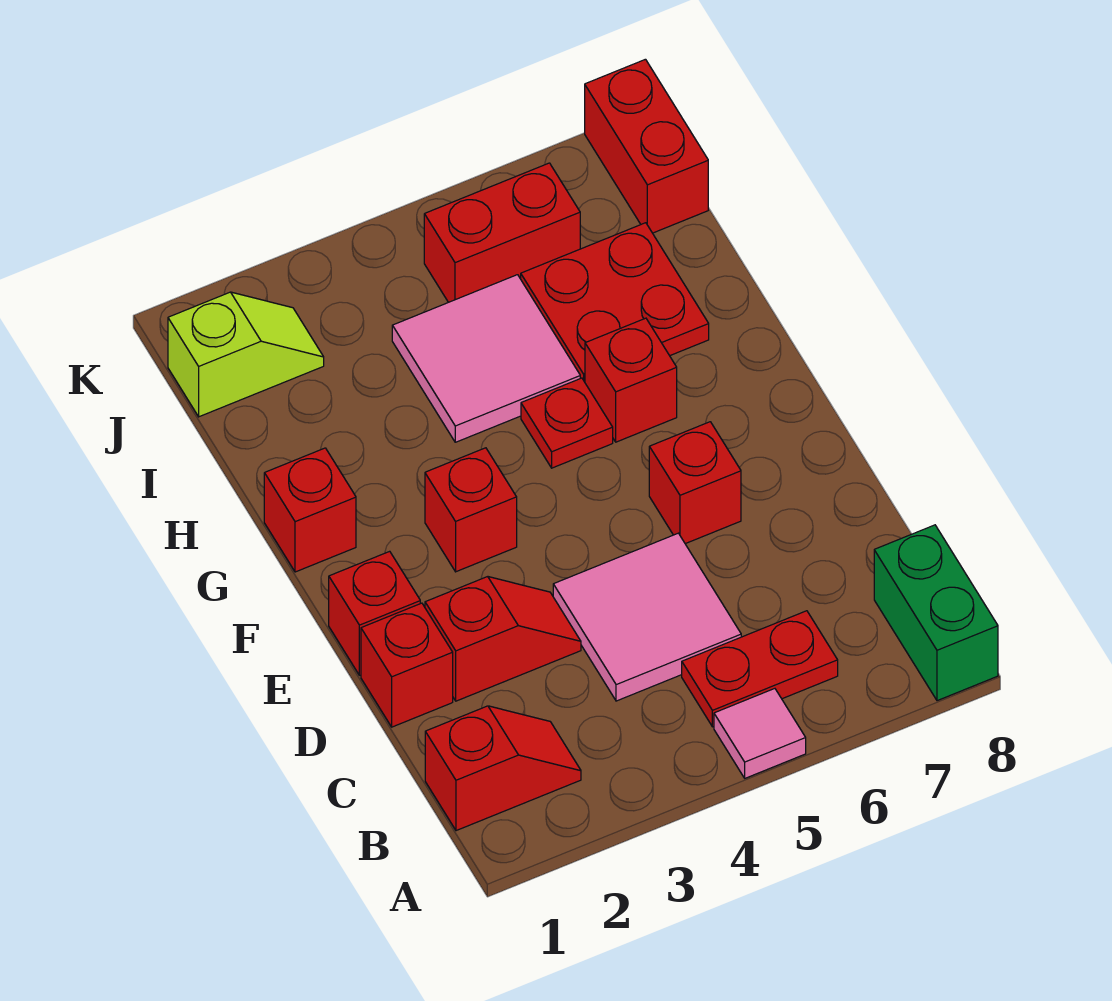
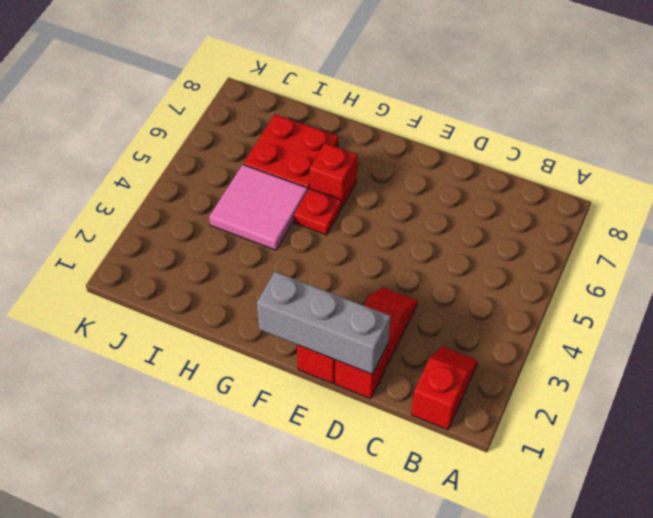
grey brick D1:F1 level 2 -> none
none -> pink tile A5 level 1
none -> green brick A8:B8 level 1
none -> red plate B5:B6 level 1

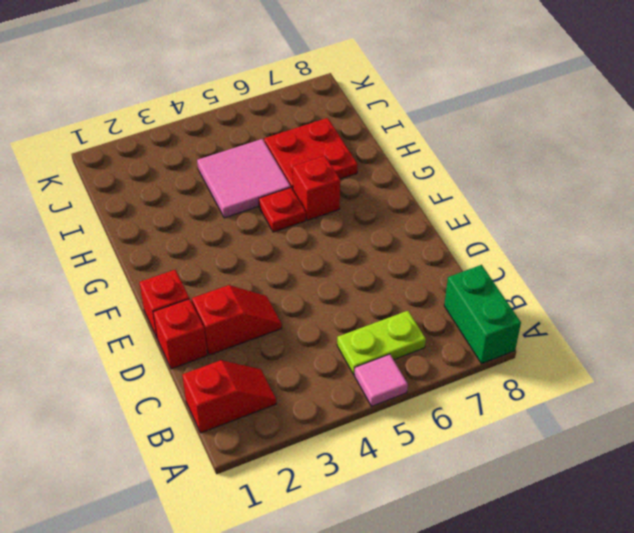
lime plate B5:B6 level 1 -> red plate B5:B6 level 1
none -> pink tile C4:D5 level 1
none -> red brick E6 level 1
none -> red brick F3 level 1

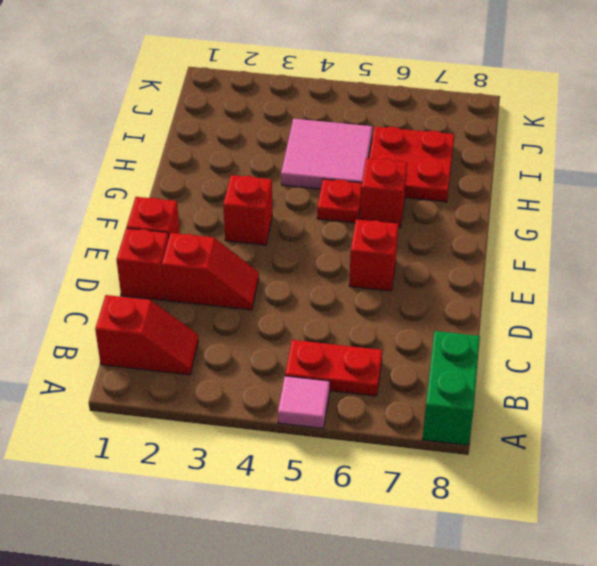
none -> pink tile C4:D5 level 1
none -> red brick G1 level 1
none -> lime slope J1:J2 level 1 top 1

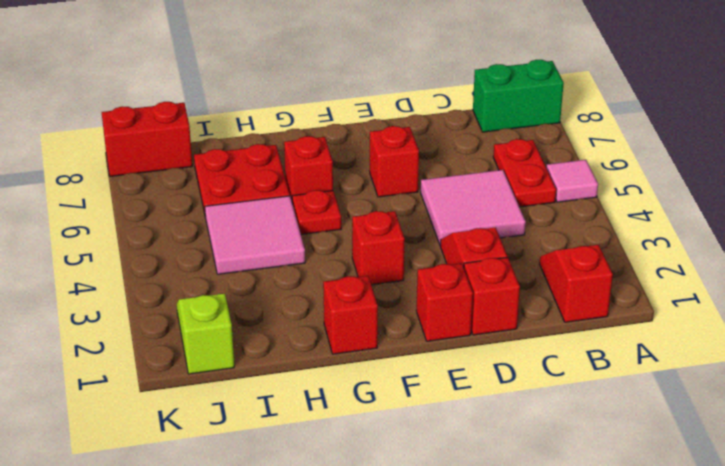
none -> red brick J5:J6 level 1

